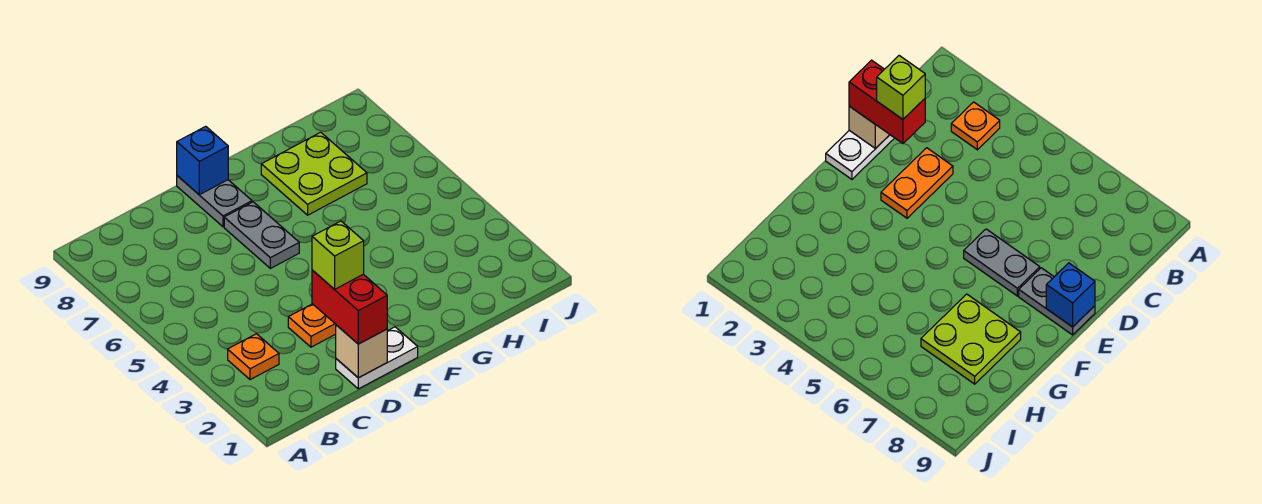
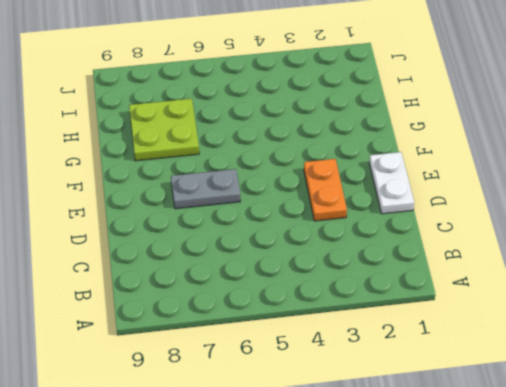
none -> orange plate B3 level 1
none -> grey plate E8:E9 level 1

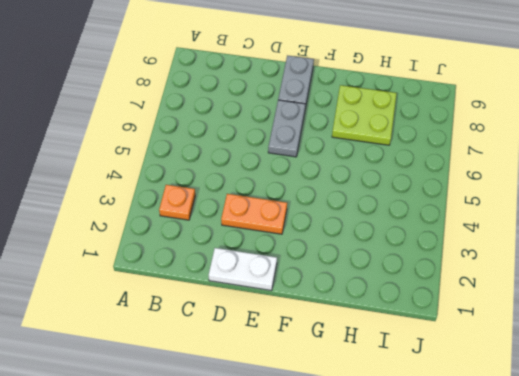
none -> tan brick D1 level 2
none -> blue brick E9 level 2

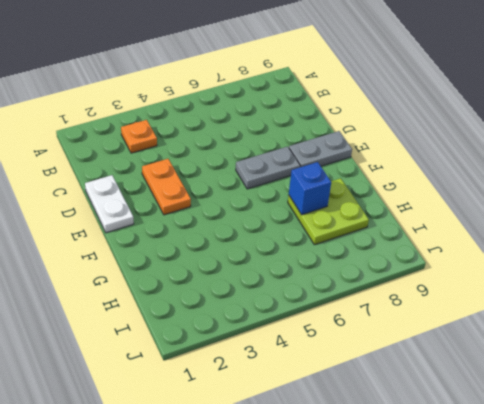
blue brick G7 level 2 -> blue brick E9 level 2
none -> tan brick D1 level 2
none -> red brick D1:D2 level 3

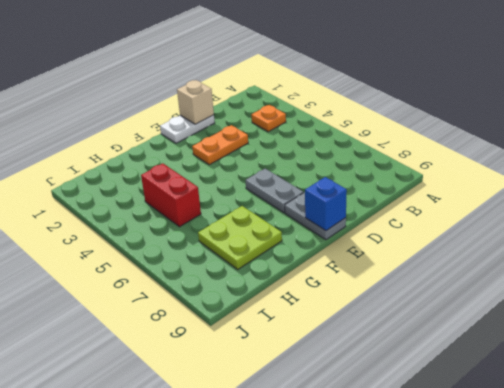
red brick H4:H5 level 1 -> red brick D1:D2 level 3
none -> lime brick D2 level 4

